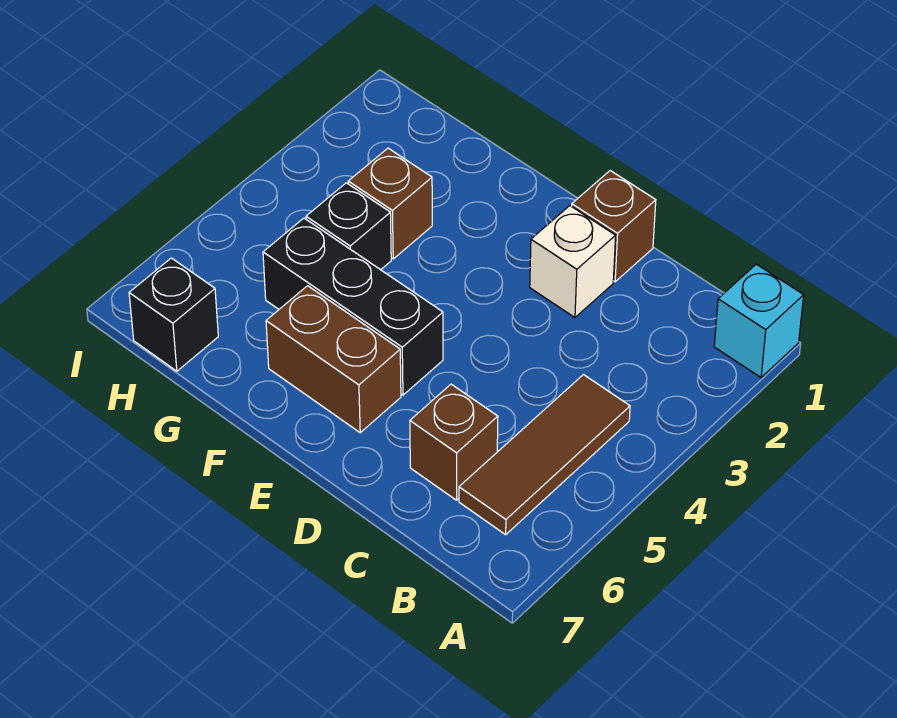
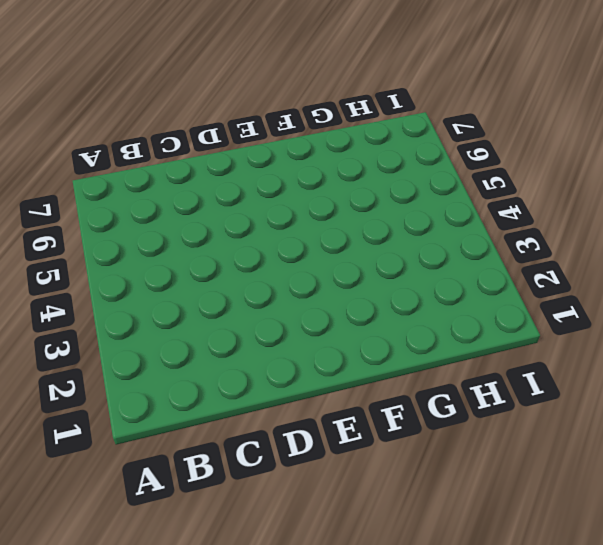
none -> cyan brick A1 level 1
none -> brown tile B4:B6 level 1

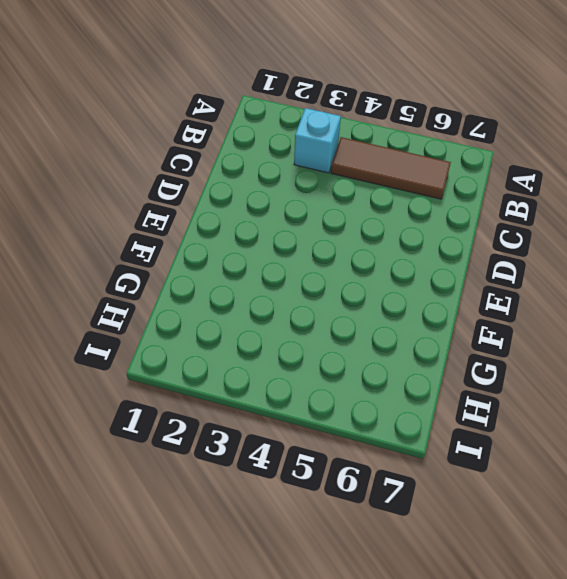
cyan brick B3 level 1 -> cyan brick A1 level 1
none -> brown brick C6 level 1
none -> brown brick D1 level 1

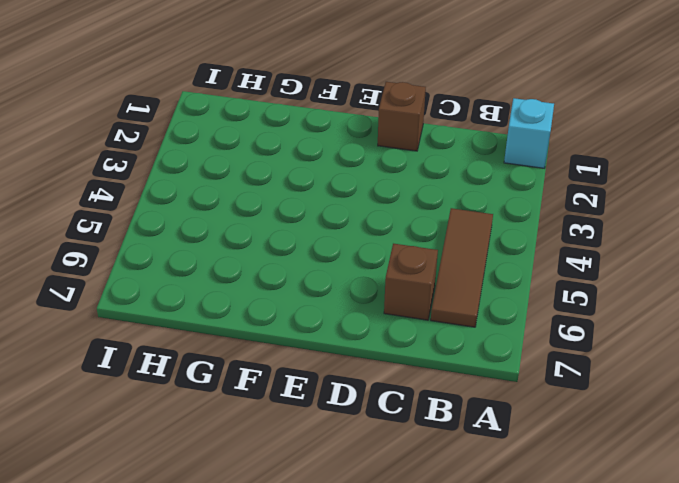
none -> white brick D2 level 1
none -> black brick E5:G5 level 1

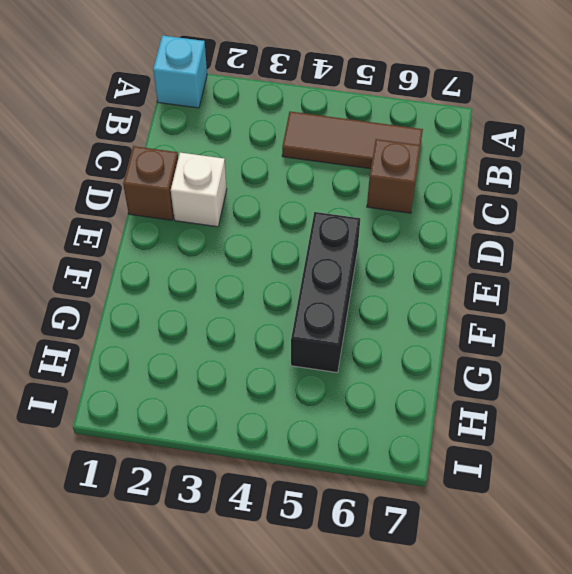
none -> brown brick E6:F6 level 1
none -> brown brick G3 level 1

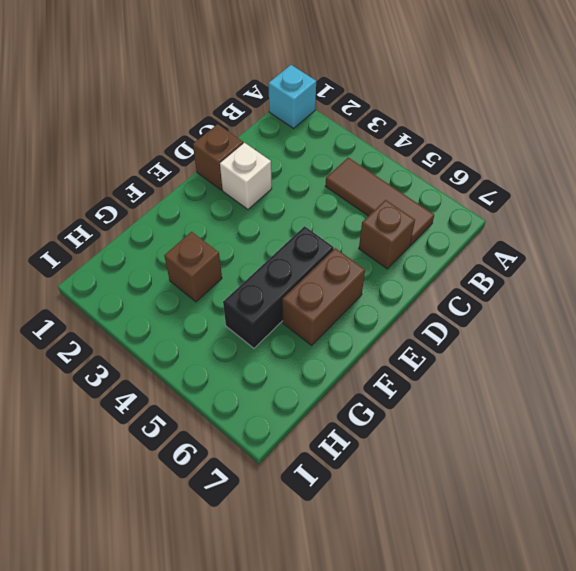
none -> black brick G4 level 1
none -> black brick H7 level 1

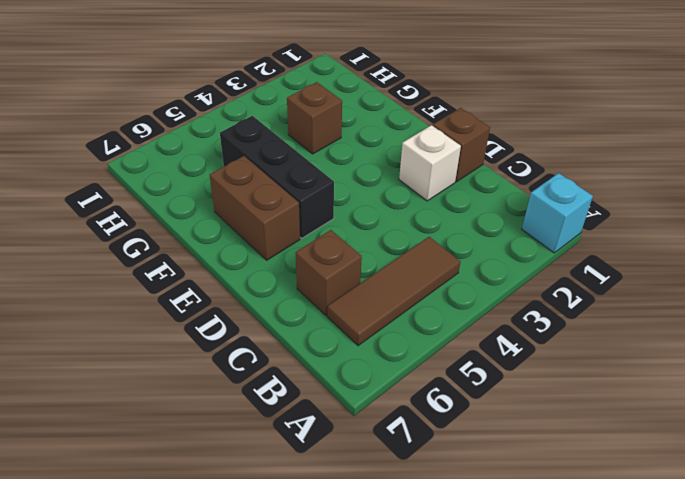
none -> black brick G4 level 1
none -> black brick H7 level 1

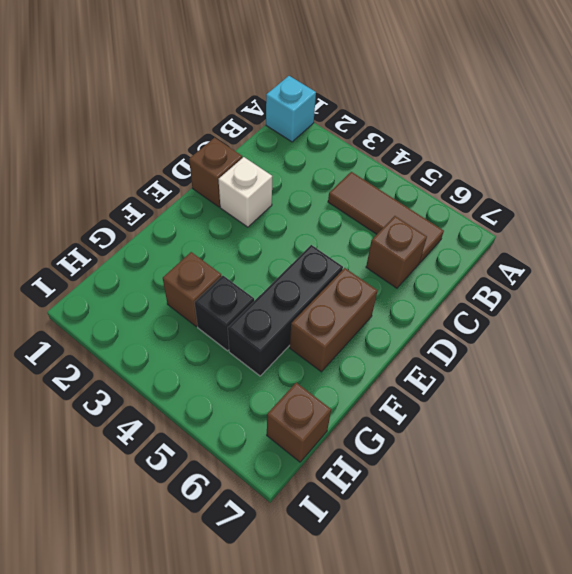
brown brick H7 level 1 -> black brick H7 level 1

